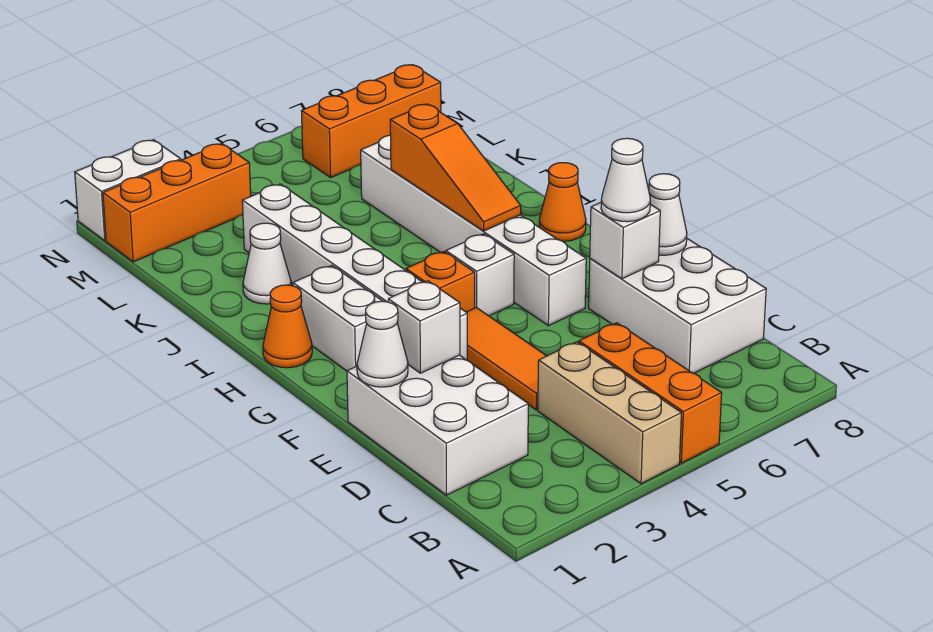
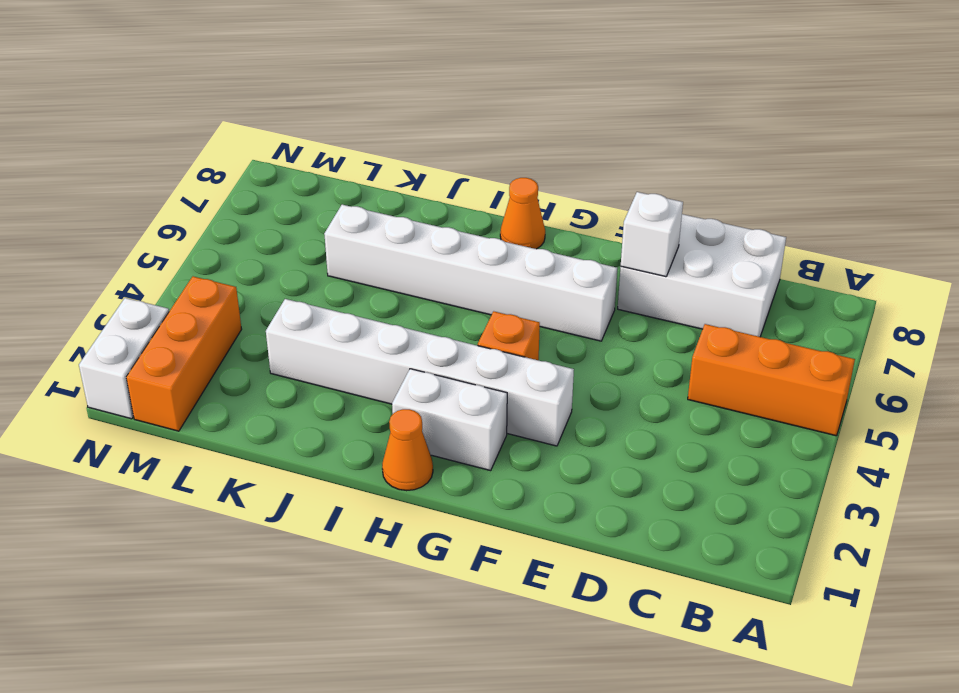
none -> tan brick A4:C4 level 1
none -> white brick C1:E2 level 1
none -> orange tile D4:F4 level 1

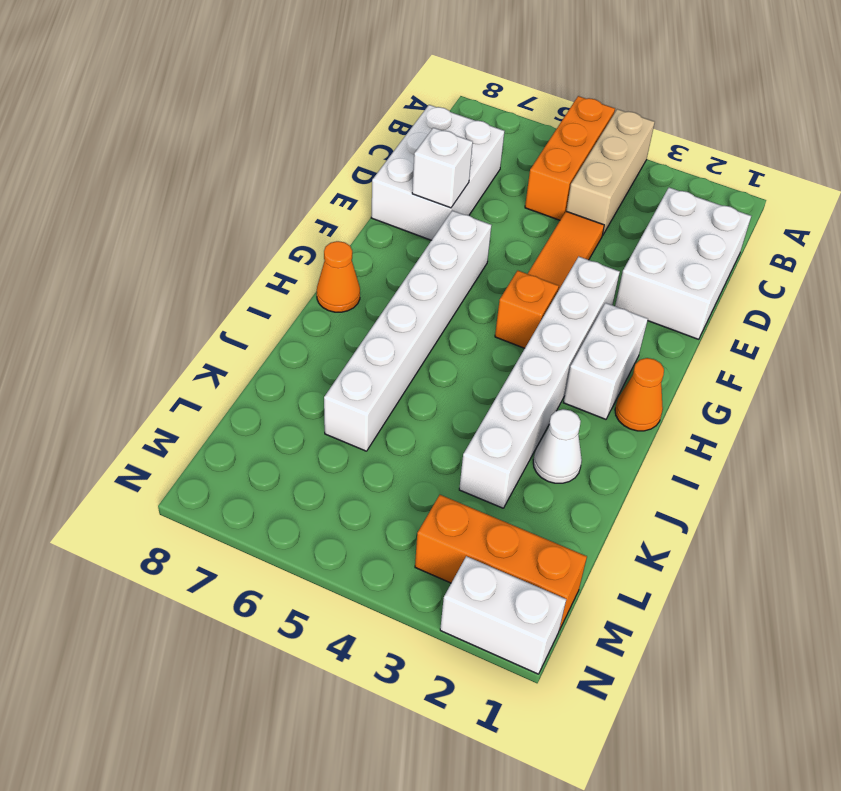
none -> white brick G5 level 1
none -> orange brick M6:M8 level 1
none -> white cone E1 level 2

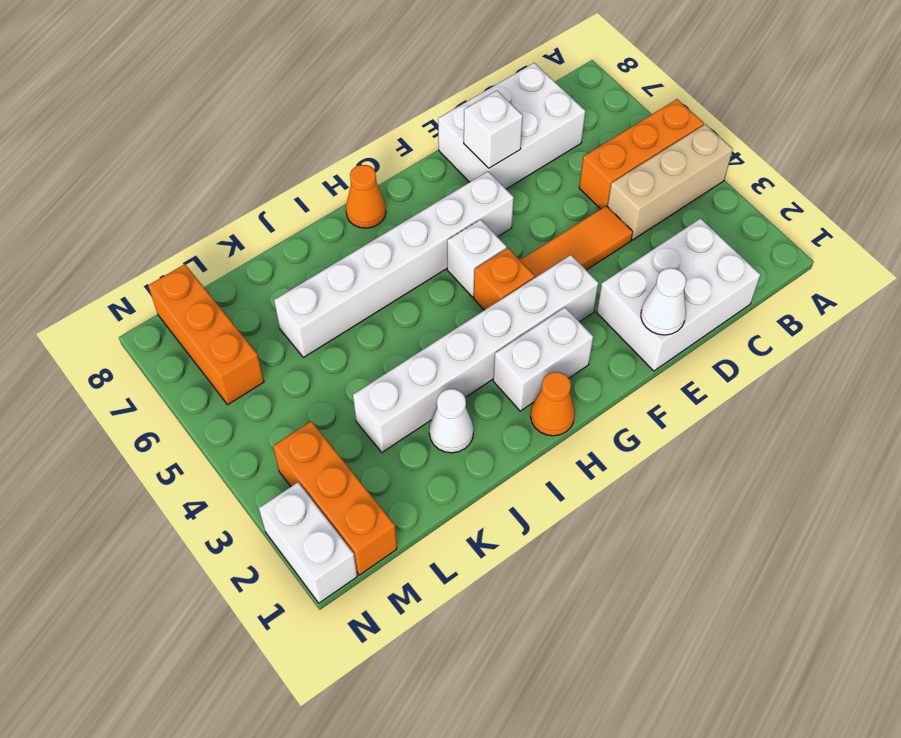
none -> white brick E2 level 2
none -> white cone E8 level 2
none -> orange slope H6:J6 level 2 top J

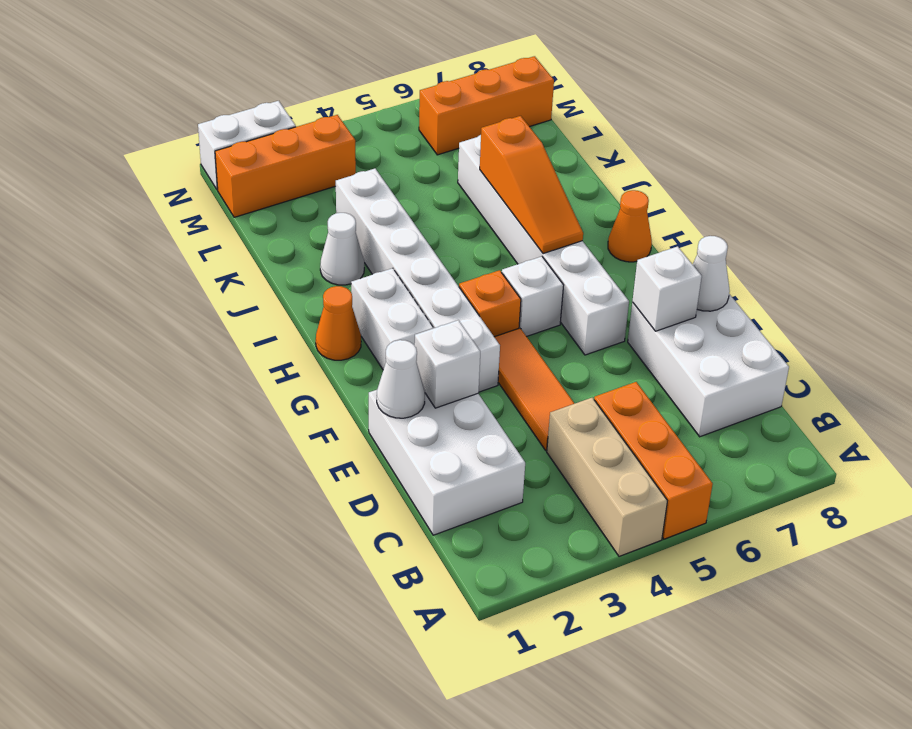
none -> white cone E7 level 3

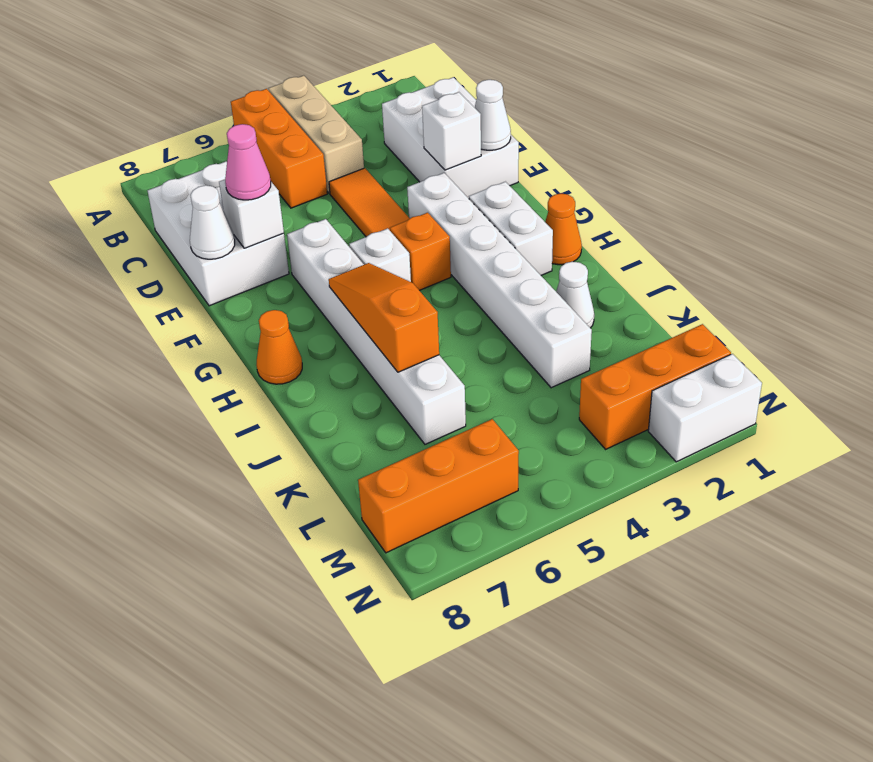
pink cone E7 level 3 -> white cone E7 level 3

